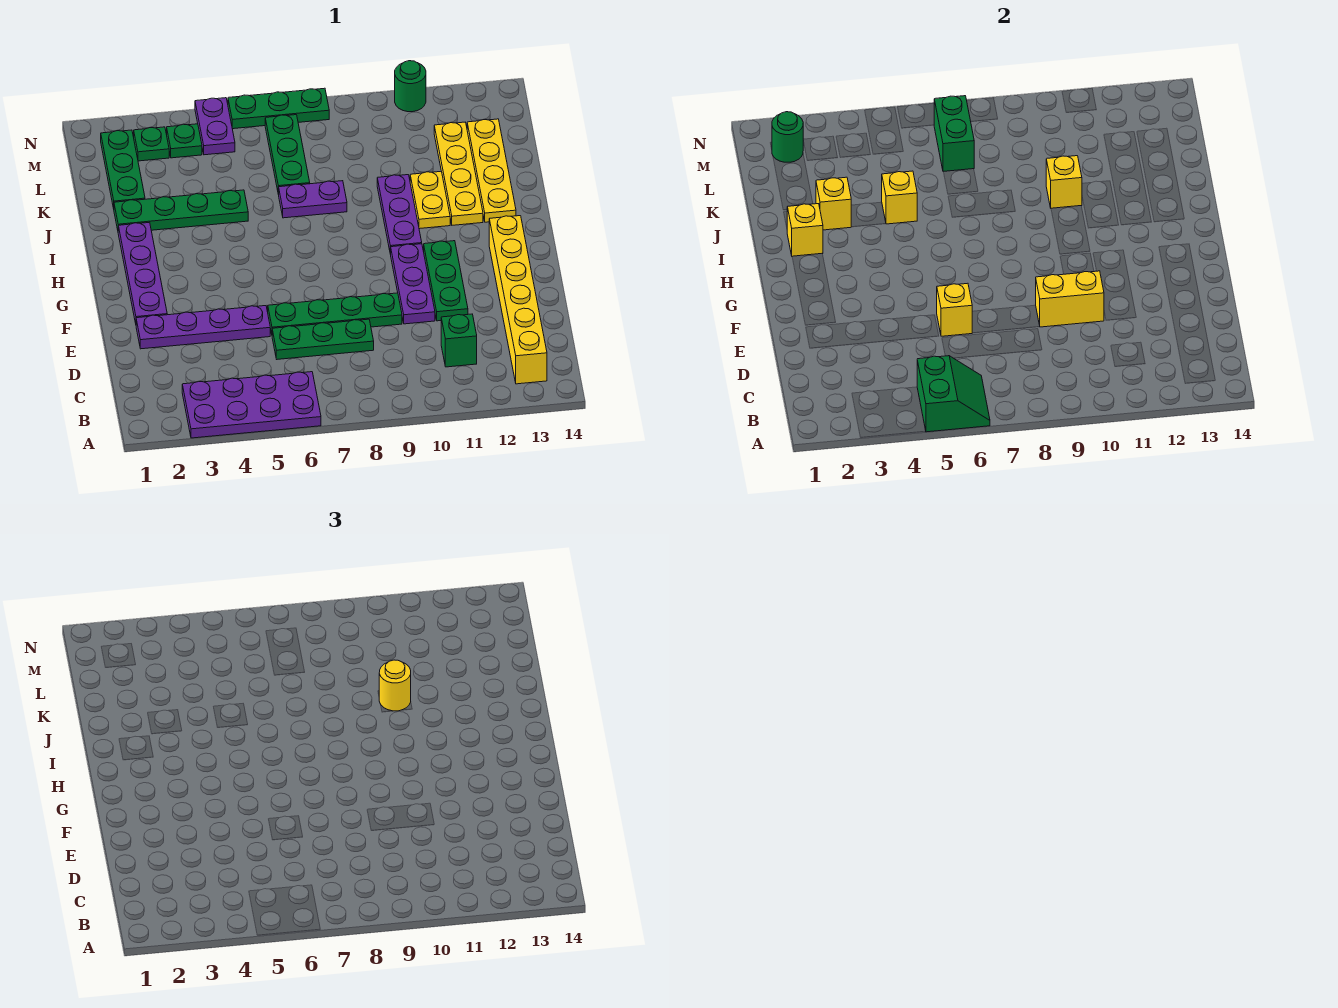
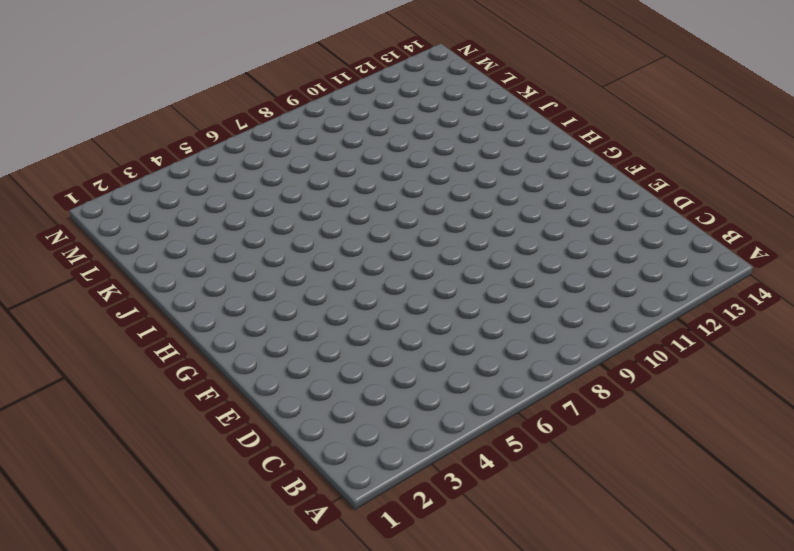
none -> purple plate A3:B6 level 1
none -> yellow brick B13:G13 level 1
none -> green brick C11 level 1
none -> green plate D6:D8 level 1

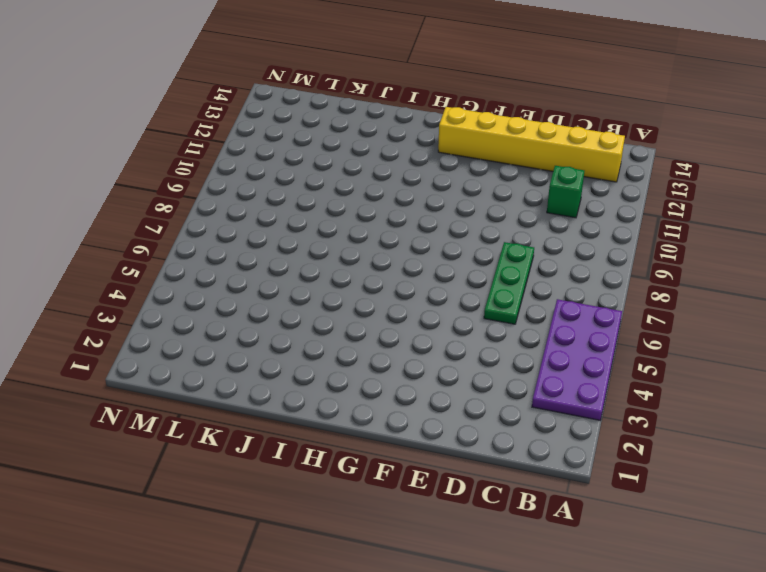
none -> purple plate E2:E5 level 1
none -> green plate E6:E9 level 1
none -> purple plate E10:G10 level 1
none -> green plate E11:G11 level 1

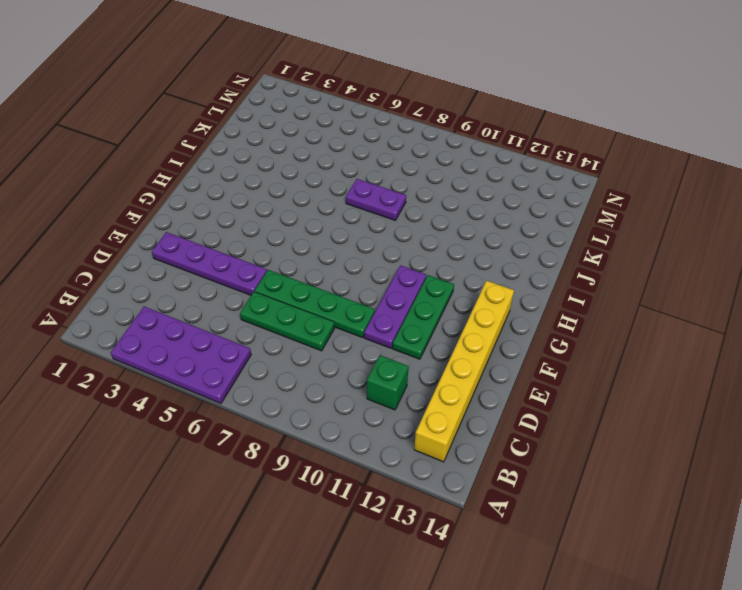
none -> purple plate F2:I2 level 1
none -> purple plate H10:J10 level 1
none -> yellow plate I11:J11 level 1
none -> yellow plate I12:L12 level 1

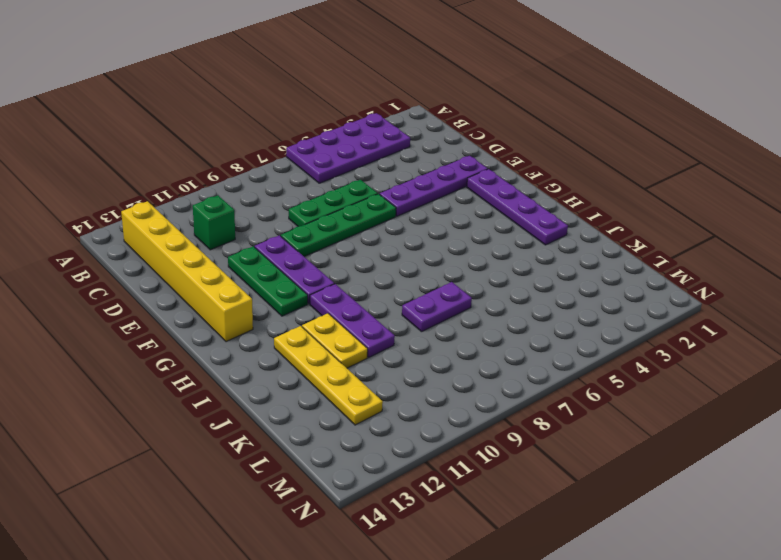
none -> yellow plate I13:L13 level 1
none -> green plate J2:J5 level 1
none -> green plate K2:M2 level 1
none -> green plate K7:M7 level 1

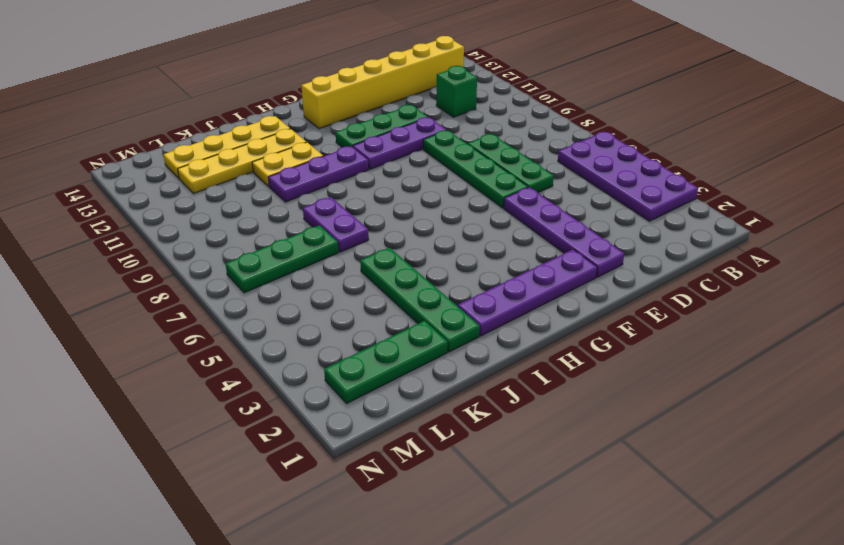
none -> green plate M3 level 1
none -> green plate M4 level 1
none -> purple plate M5:N5 level 1
none -> green plate N6:N8 level 1

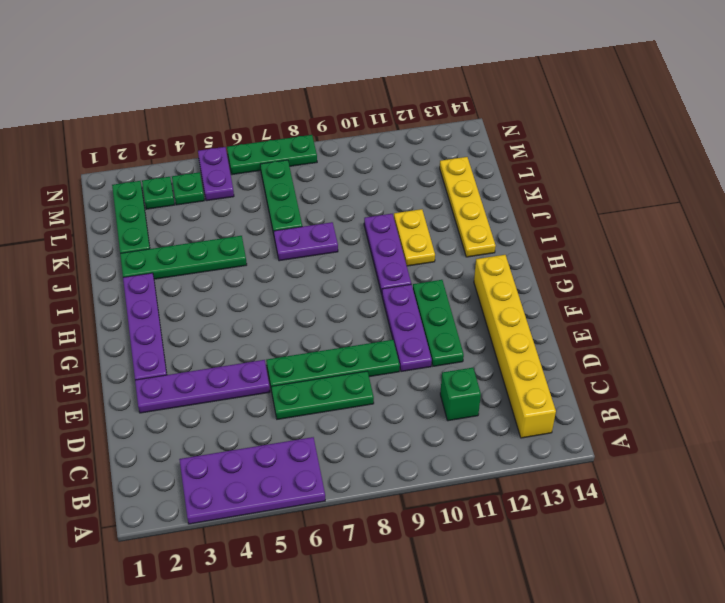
none -> yellow plate I12:L12 level 1
none -> green round brick N11 level 1
none -> green slope A5:B6 level 2 top 5
none -> yellow brick E6 level 2

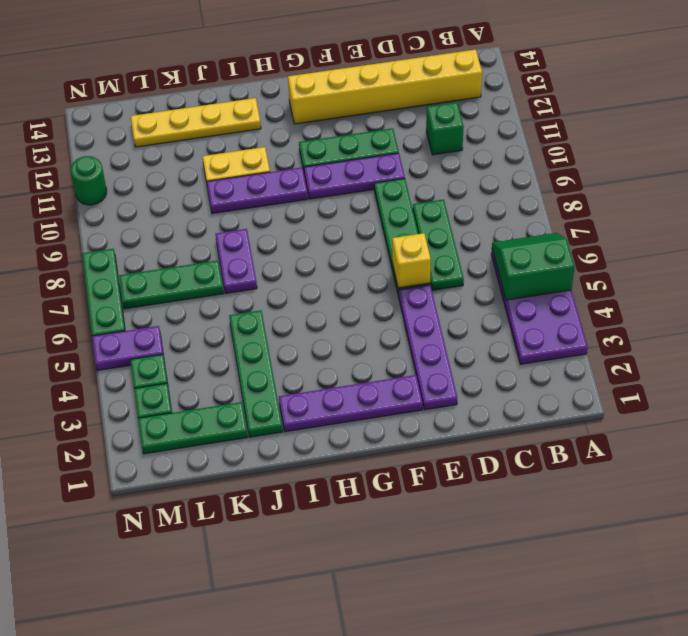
none -> yellow plate I12:L12 level 1
none -> yellow brick E9:E10 level 2
none -> yellow brick I2 level 2
none -> yellow brick J3 level 2

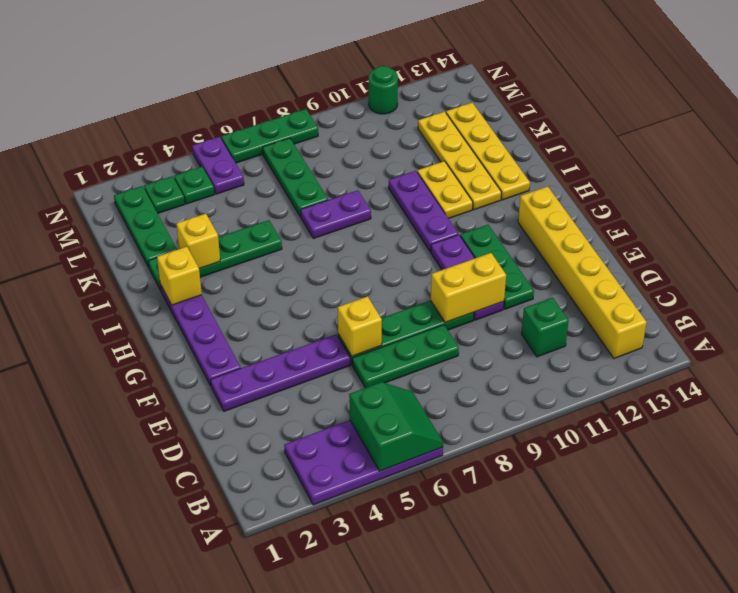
none -> yellow brick J5 level 2
none -> yellow brick J10 level 2
none -> green brick L7:M7 level 2
none -> green round brick M2 level 2

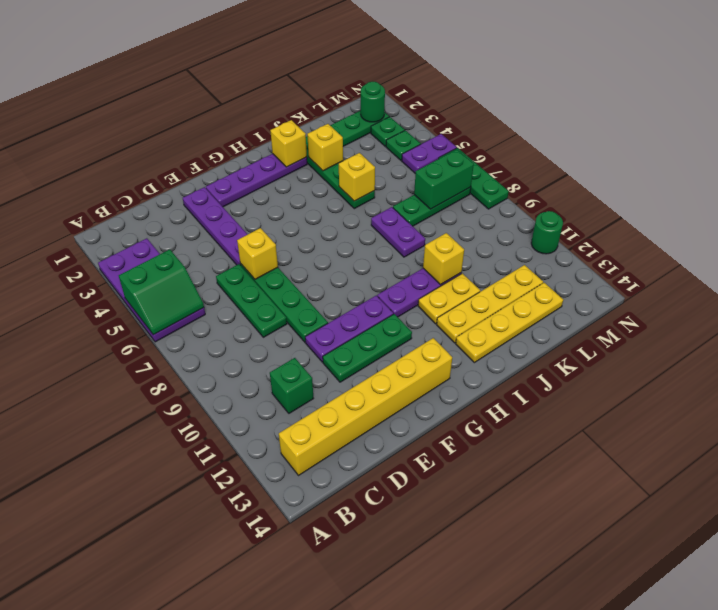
none -> yellow brick E9:E10 level 2
none -> yellow round brick J10 level 3

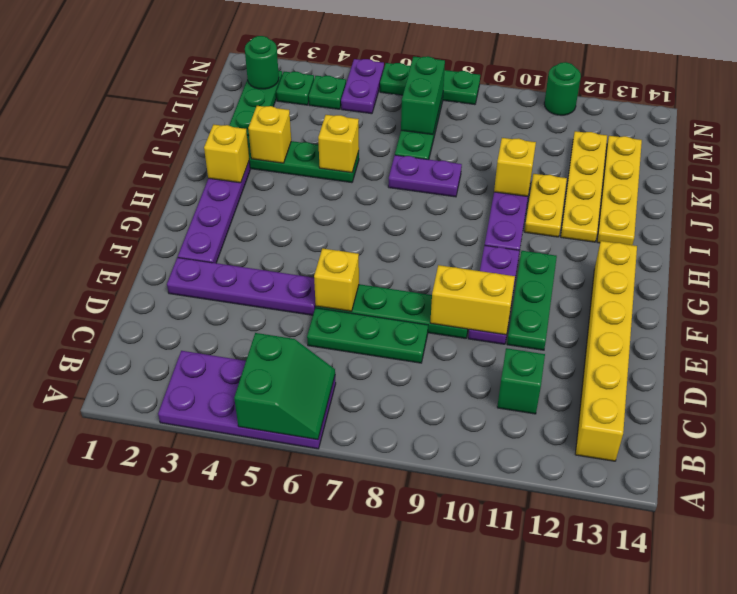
none -> yellow round brick J10 level 3

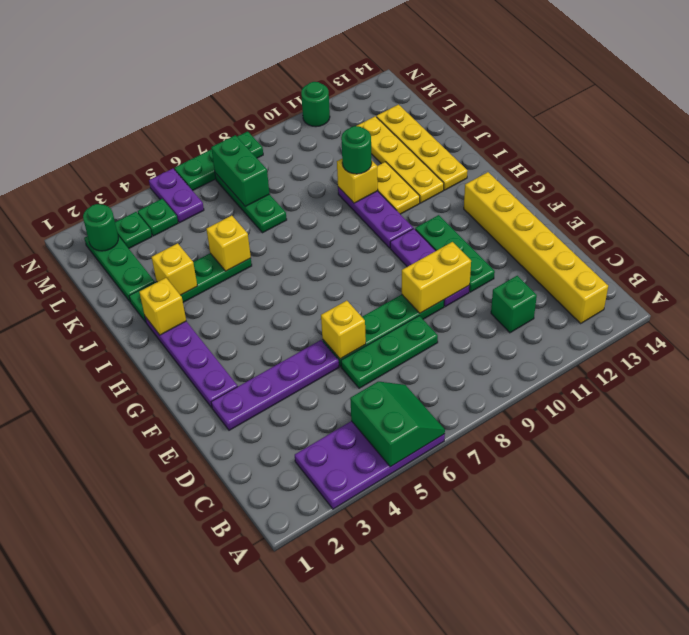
green round brick J10 level 3 -> yellow round brick J10 level 3
none -> purple plate J7:J8 level 1

